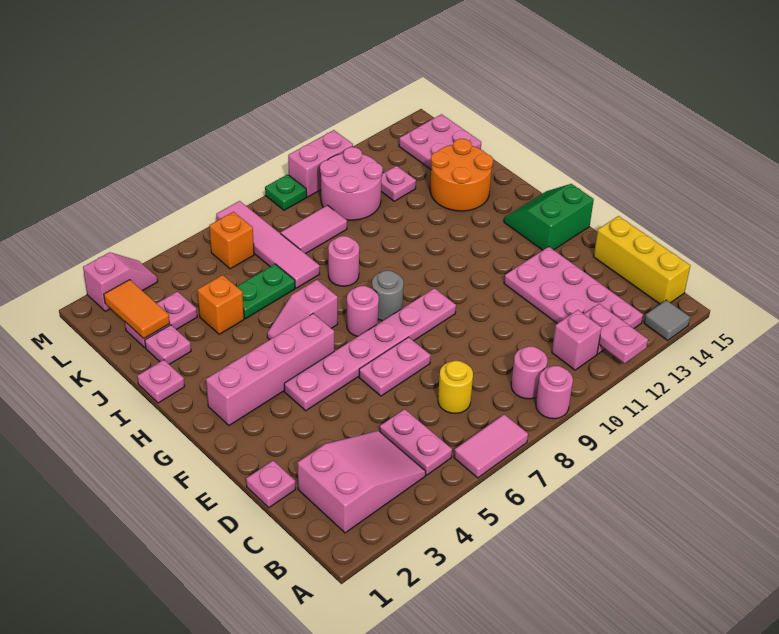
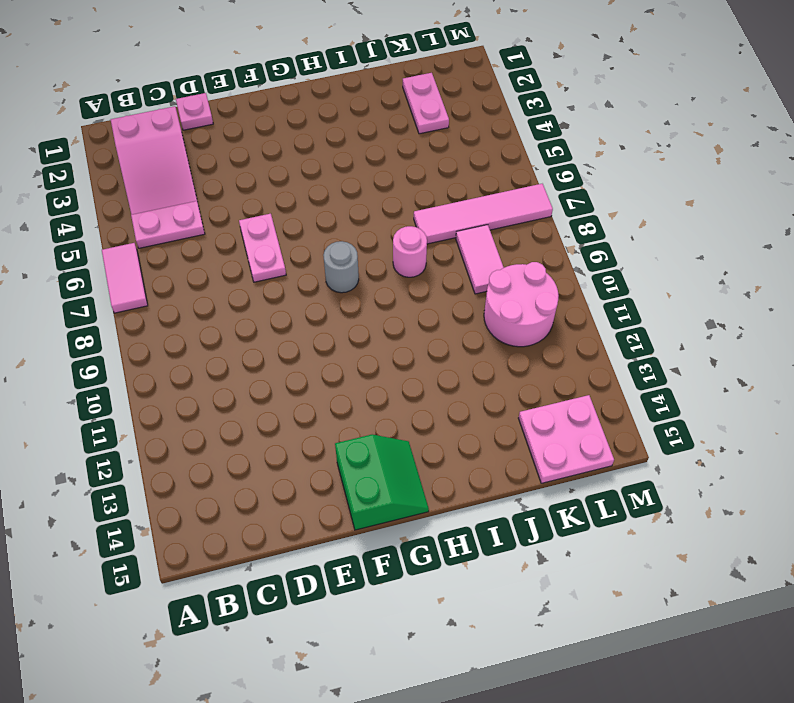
none -> pink round brick A9 level 1
none -> grey tile A14 level 1
none -> pink round brick B9 level 1
none -> pink brick B11 level 1

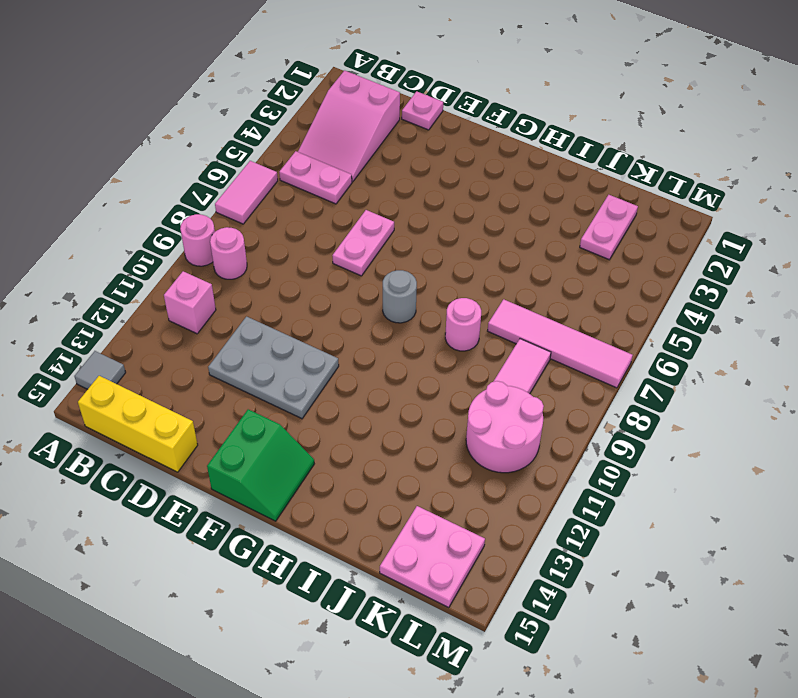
grey plate D11:F12 level 1 -> pink plate B12:E13 level 1
none -> yellow round brick C7 level 1
none -> pink plate F4:F9 level 1
none -> pink brick G2:G5 level 1
none -> pink round brick G7 level 1

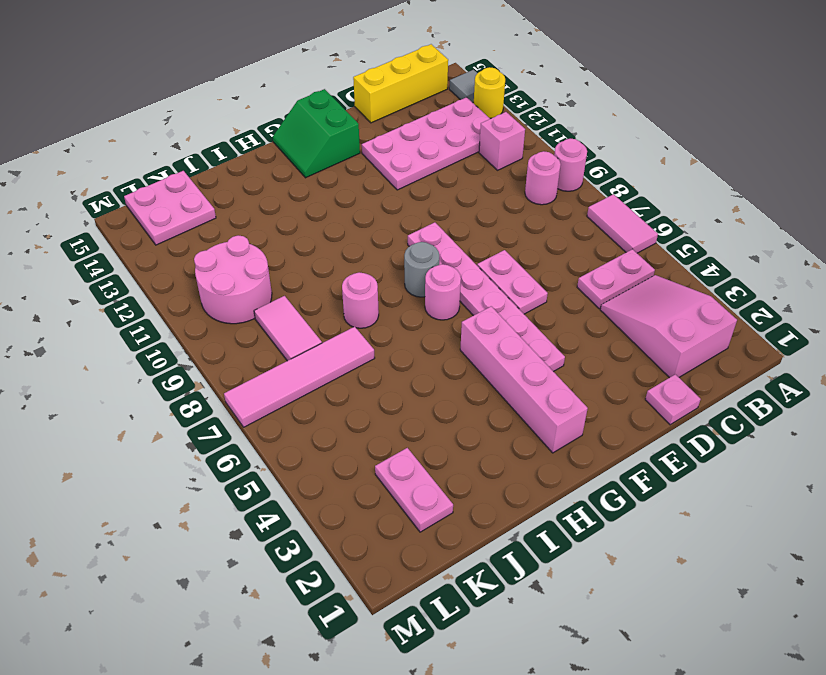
yellow round brick A13 level 1 -> yellow round brick C7 level 1
none -> pink slope H5:H6 level 1 top 6
none -> pink plate I1 level 1
none -> orange round brick I13:J14 level 1
none -> pink plate J2 level 1

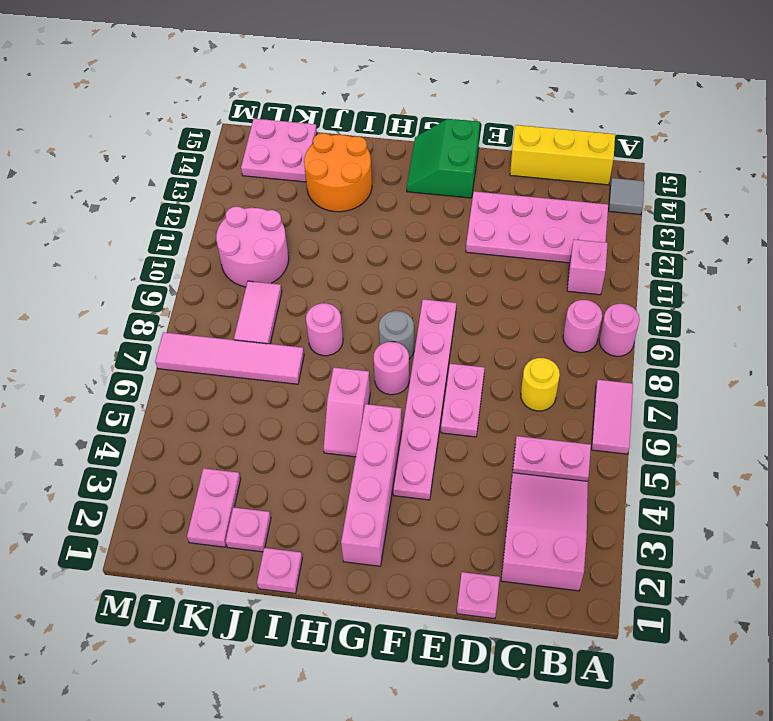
none -> orange brick J4 level 1
none -> green plate J5:J6 level 1
none -> pink plate K12 level 1
none -> orange brick L6 level 1

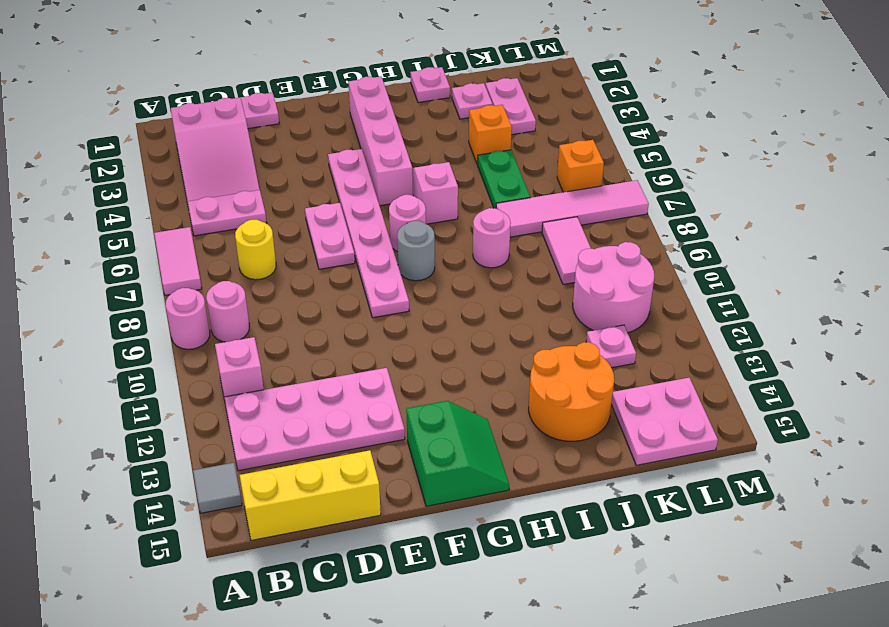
none -> pink slope M2:M3 level 1 top 2
none -> green plate M9 level 1
none -> pink brick M10:M11 level 1
none -> pink plate A12:B12 level 2

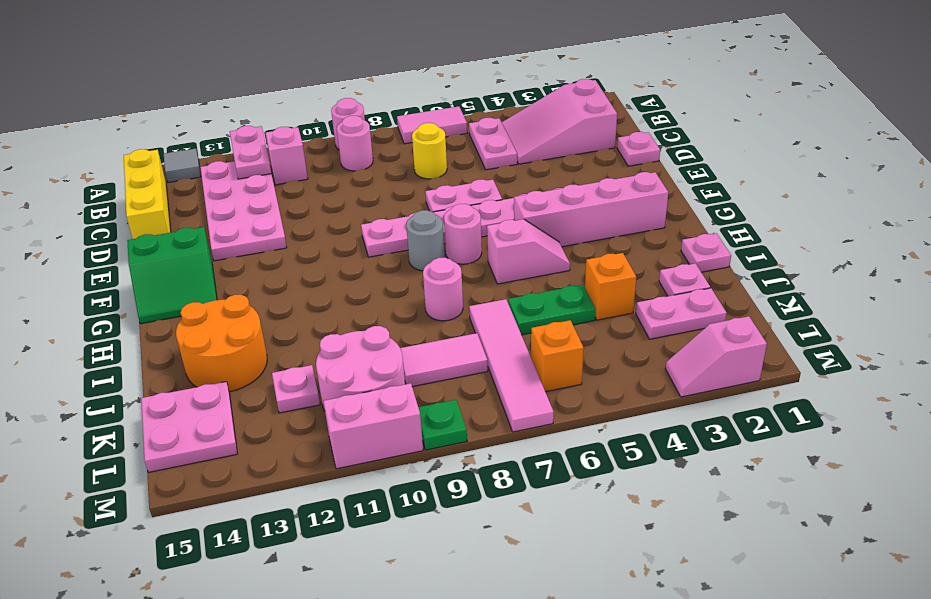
none -> orange tile K2:L2 level 2

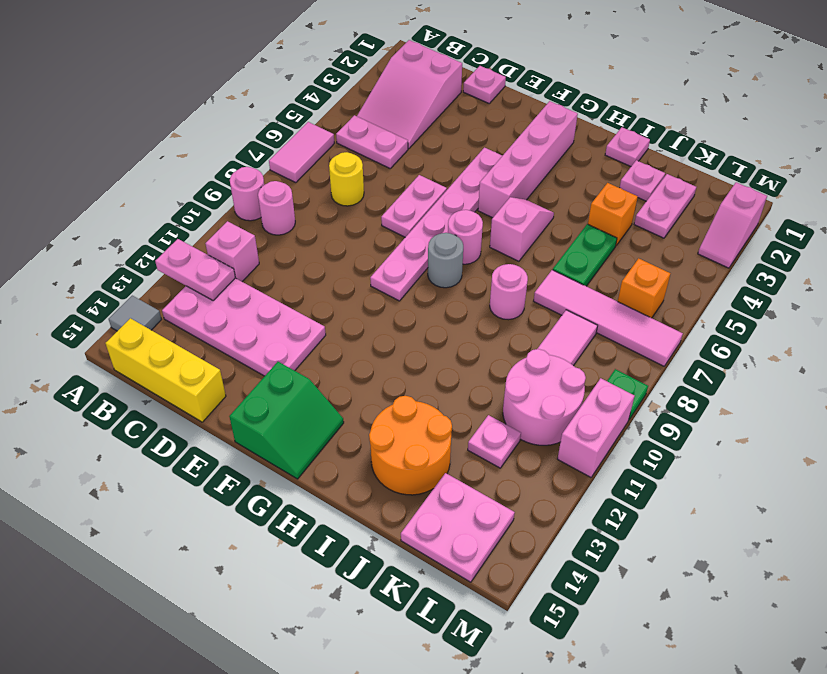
none -> orange tile K2:L2 level 2

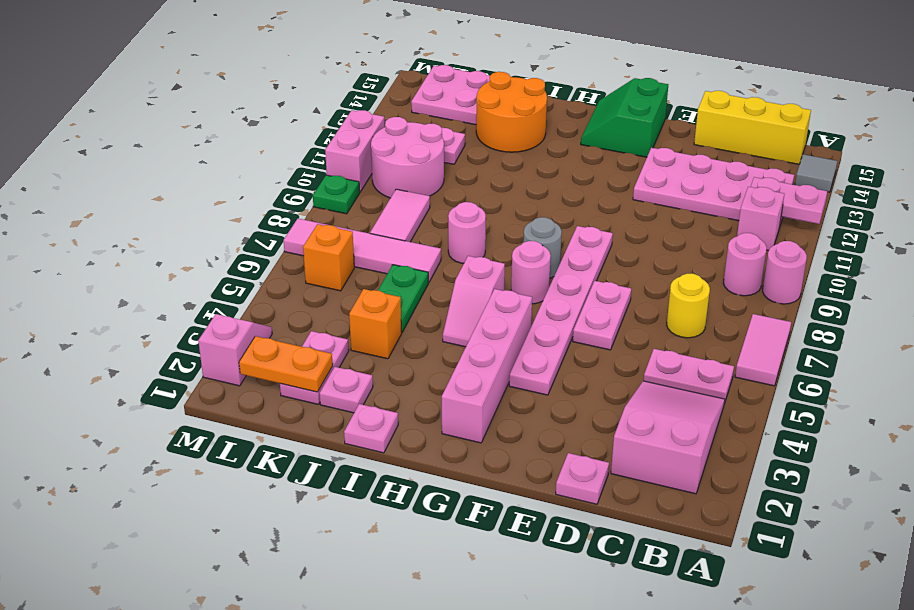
orange plate K2:L2 level 2 -> orange tile K2:L2 level 2

